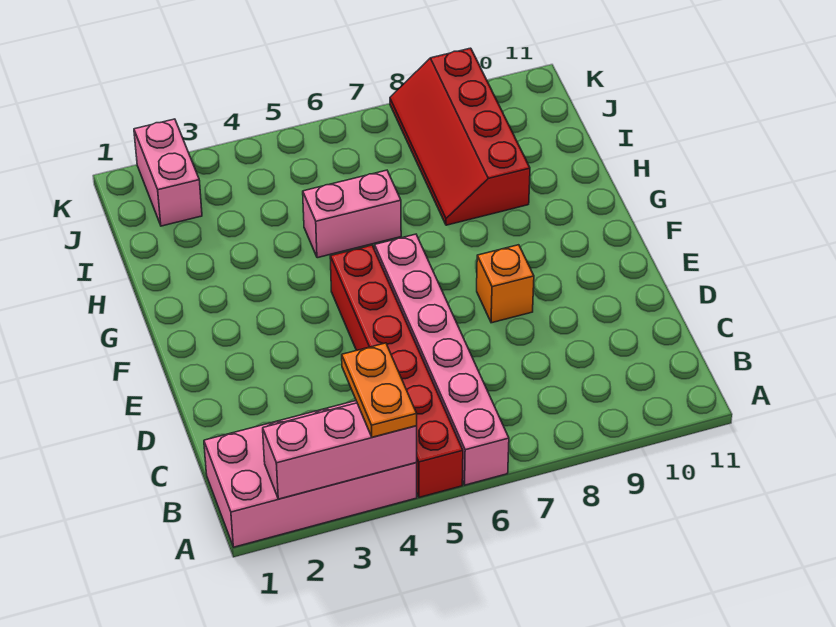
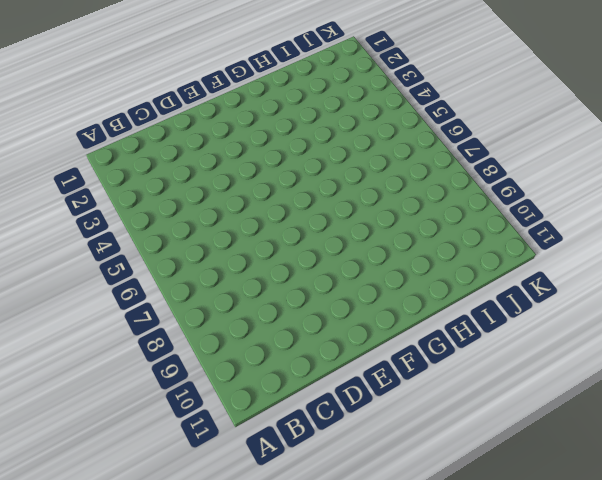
none -> pink brick A1:B4 level 1
none -> red brick A5:F5 level 1

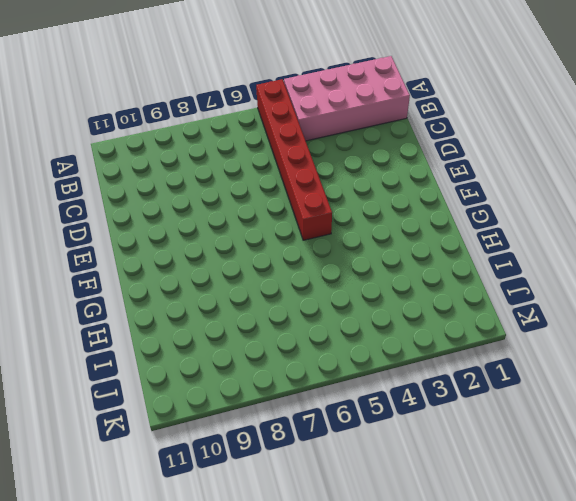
none -> pink brick A6:F6 level 1
none -> orange brick E8 level 1

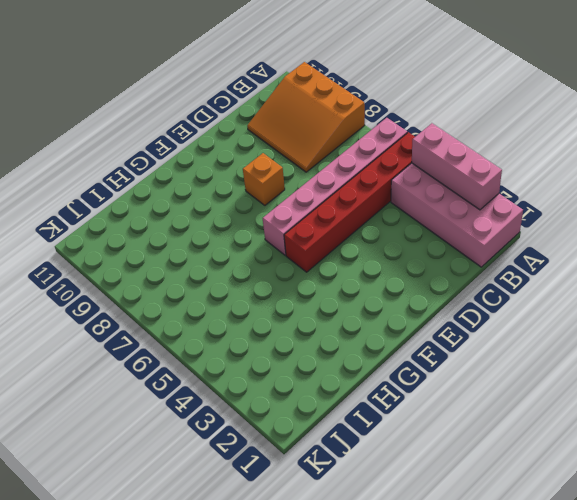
orange slope A8:C10 level 1 top A -> none
none -> pink brick H5:H6 level 1
none -> red slope H8:K9 level 1 top 9

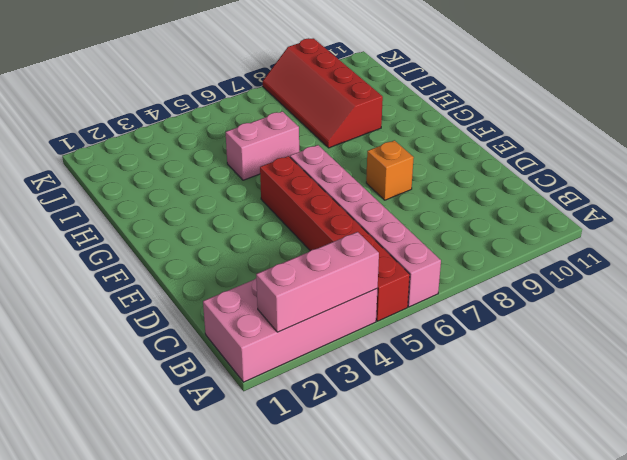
none -> pink brick J2:K2 level 1
none -> orange plate A4:B4 level 3

